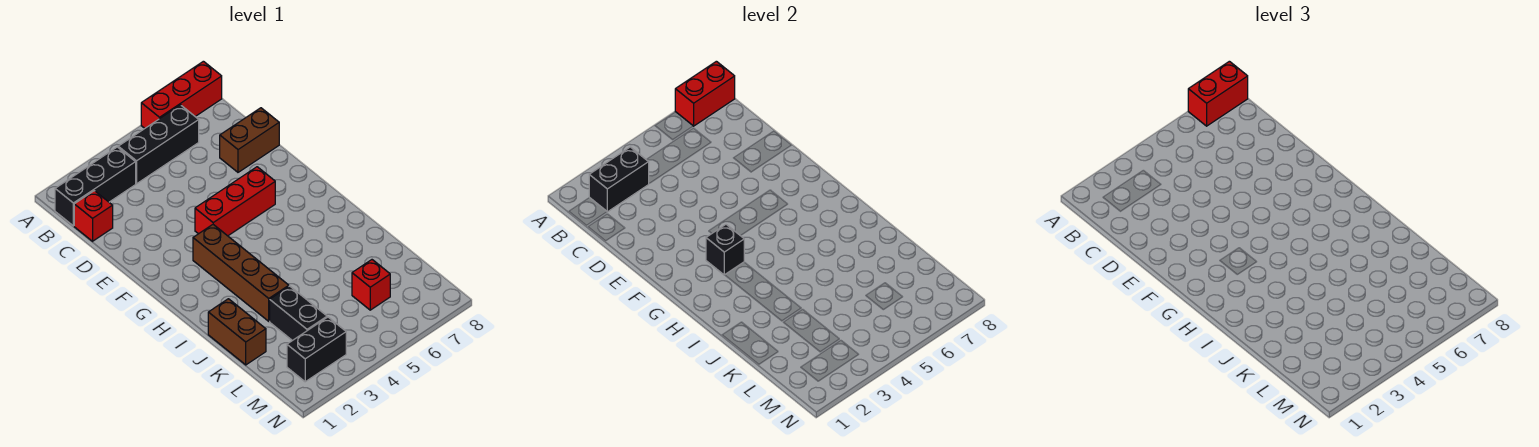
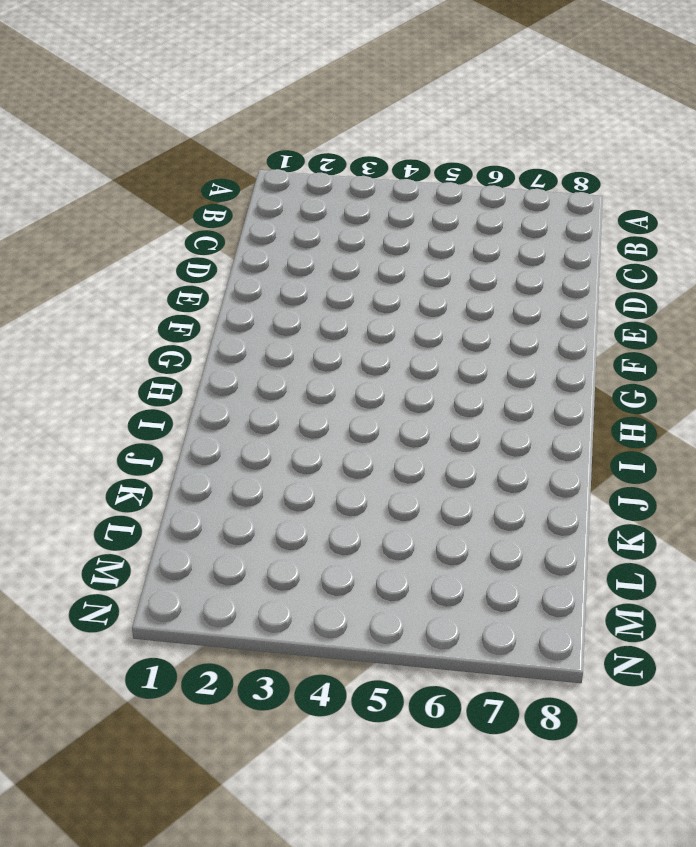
none -> red brick A6:A8 level 1
none -> black brick B1:B3 level 1
none -> black brick B4:B6 level 1

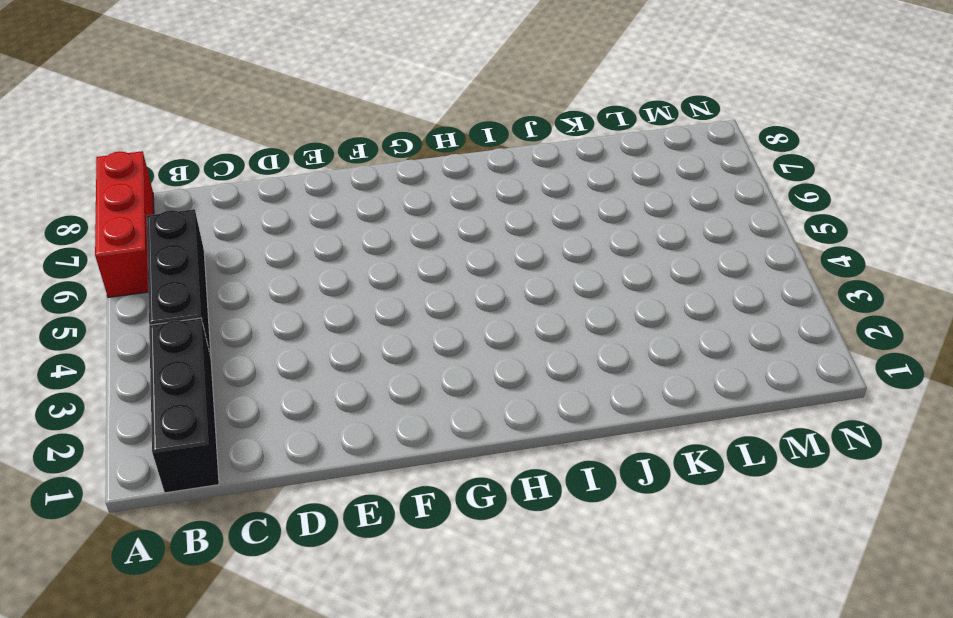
none -> red brick C1 level 1
none -> brown brick D7:D8 level 1
none -> red brick F4:F6 level 1

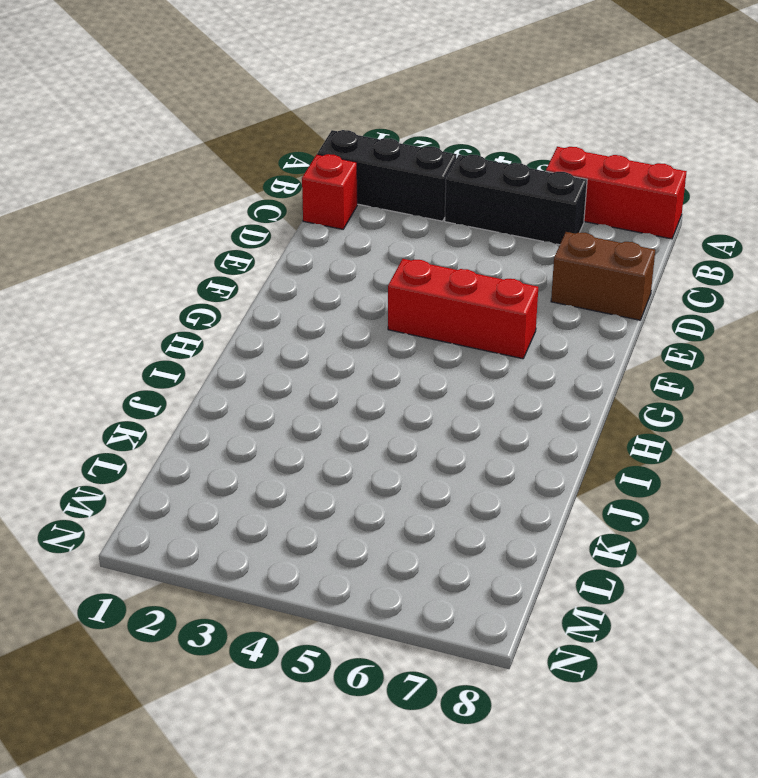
none -> brown brick G3:J3 level 1
none -> brown brick J1:K1 level 1
none -> black brick K3:L3 level 1

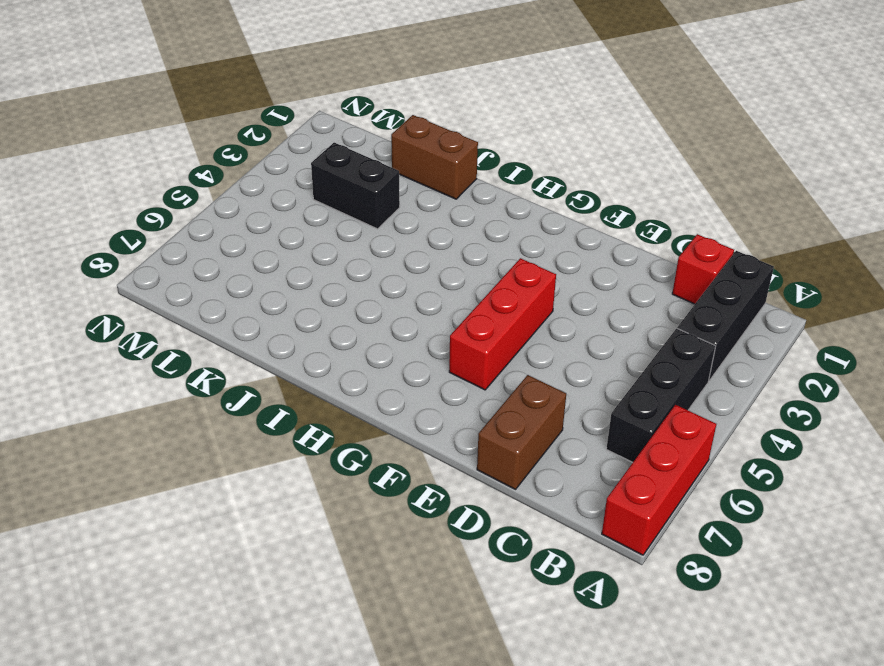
none -> brown brick G3:J3 level 1
none -> red brick L6 level 1
none -> black brick M2:M3 level 1

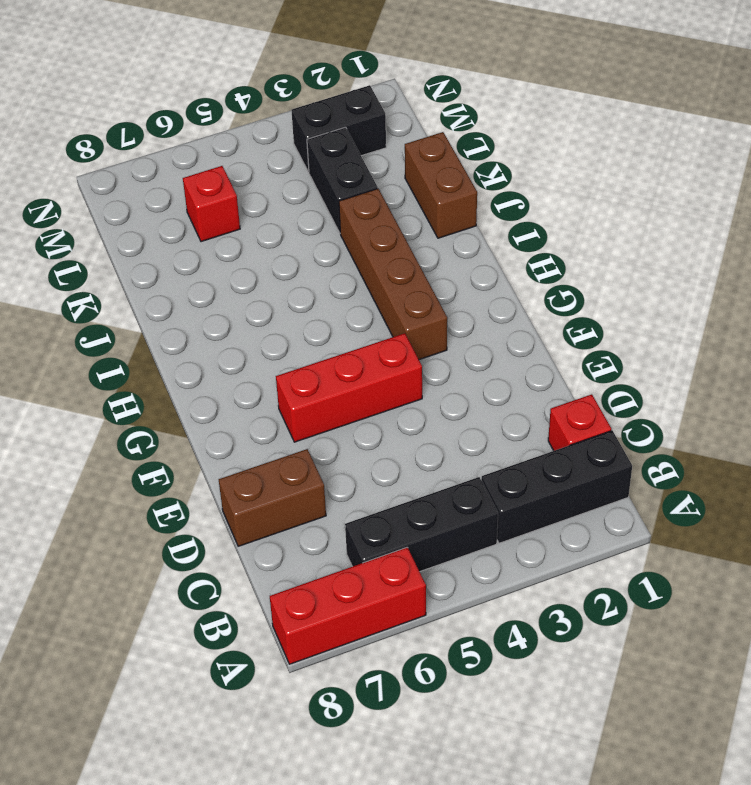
none -> red brick A7:A8 level 2
none -> black brick B2:B3 level 2
none -> black brick G3 level 2

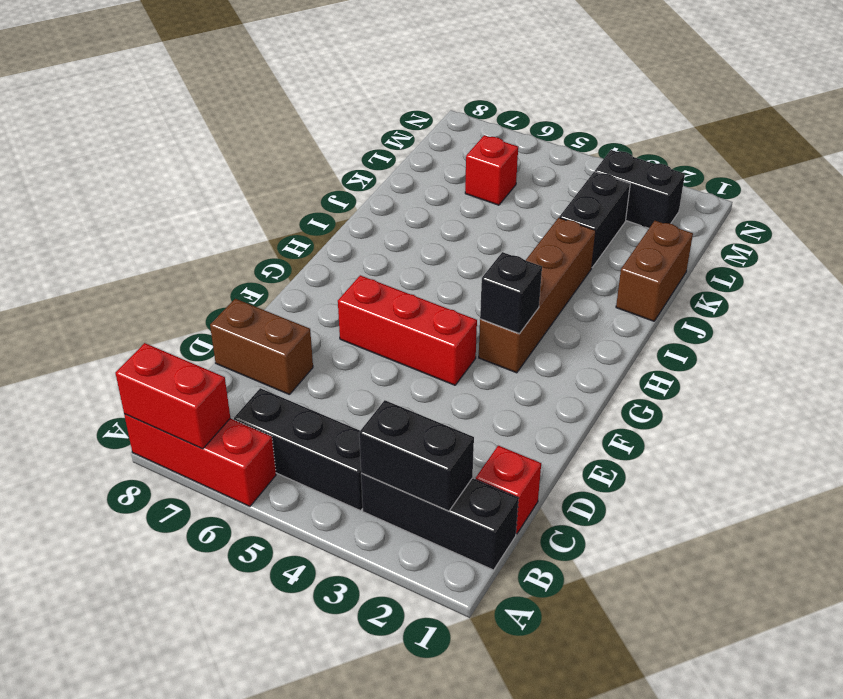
none -> red brick A7:A8 level 3

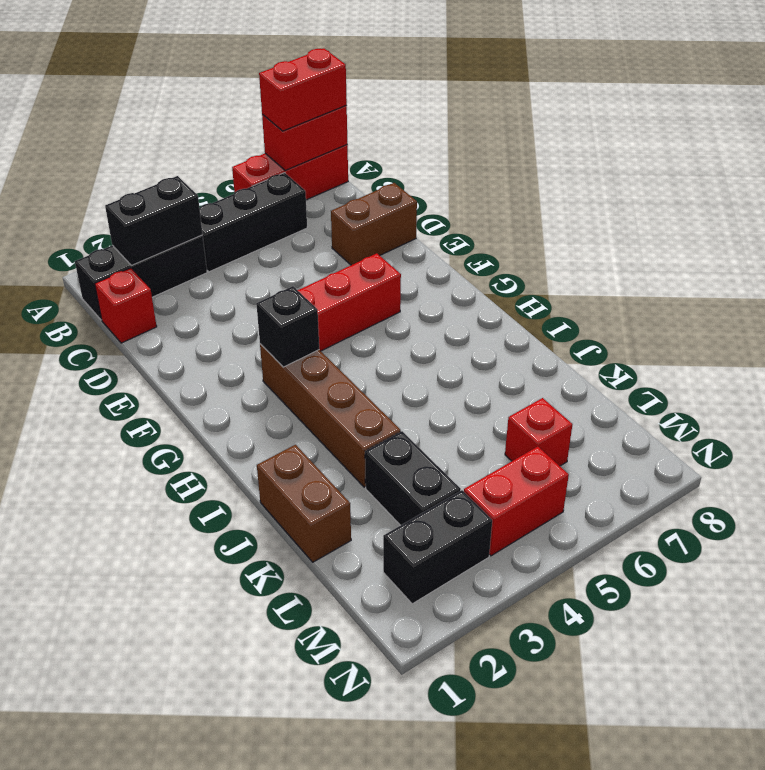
red brick M4:M5 level 1 -> none

